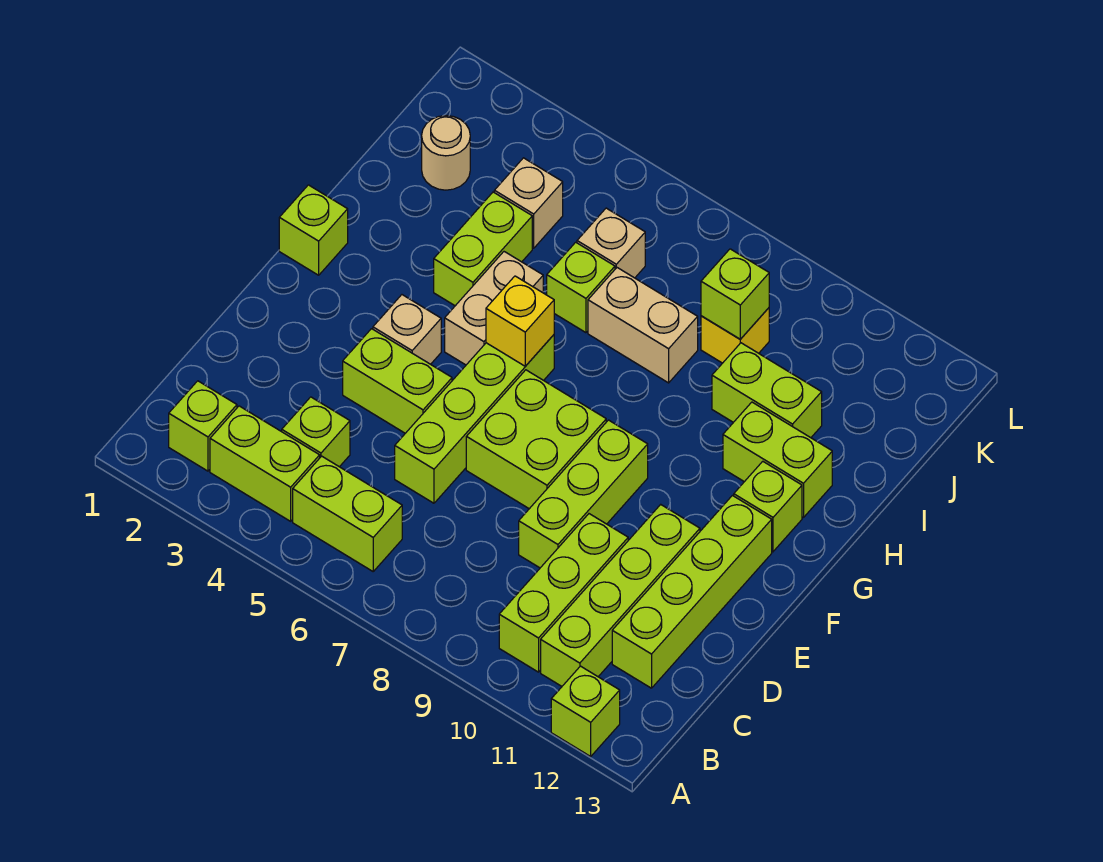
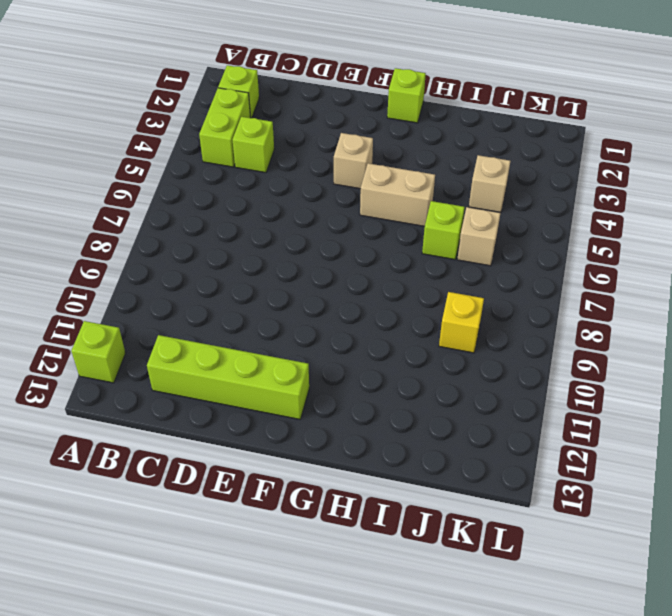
none -> lime brick B5:B6 level 1
none -> lime brick B10:D10 level 1
none -> lime brick B11:E11 level 1

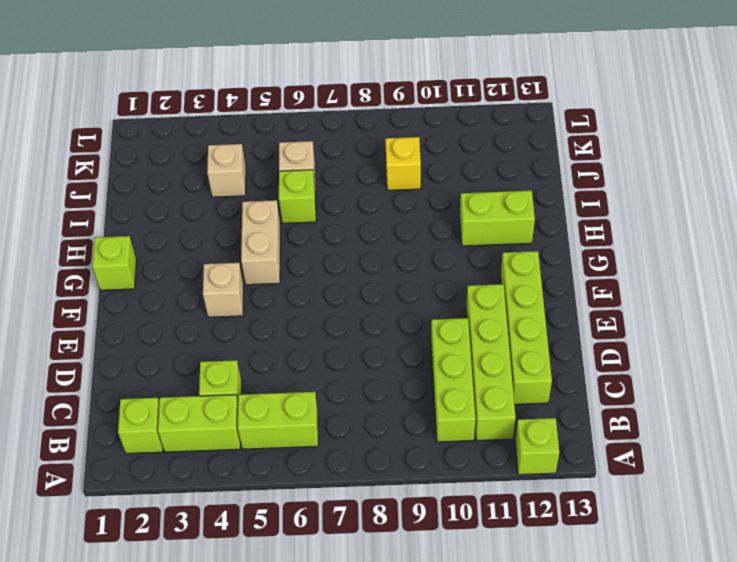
none -> lime brick D6:G6 level 1
none -> lime brick D9:F9 level 1
none -> lime brick E4:E5 level 1

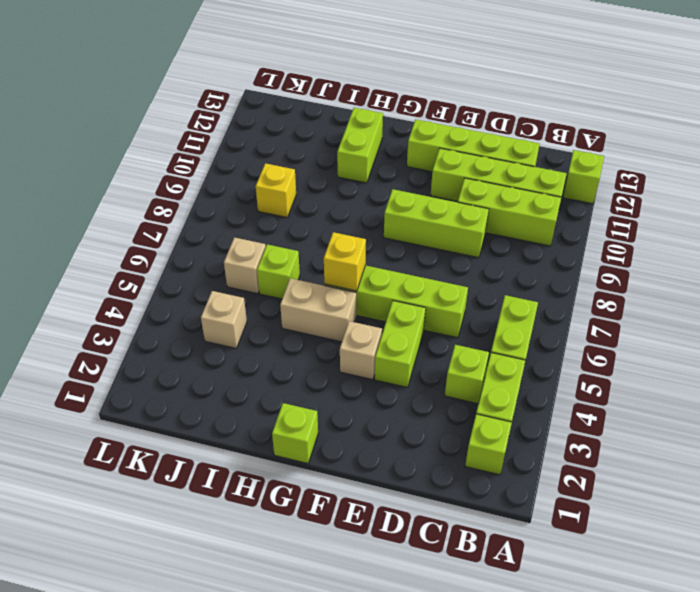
none -> lime brick E7:F8 level 1
none -> lime brick G12 level 1
none -> lime brick H4:I4 level 1

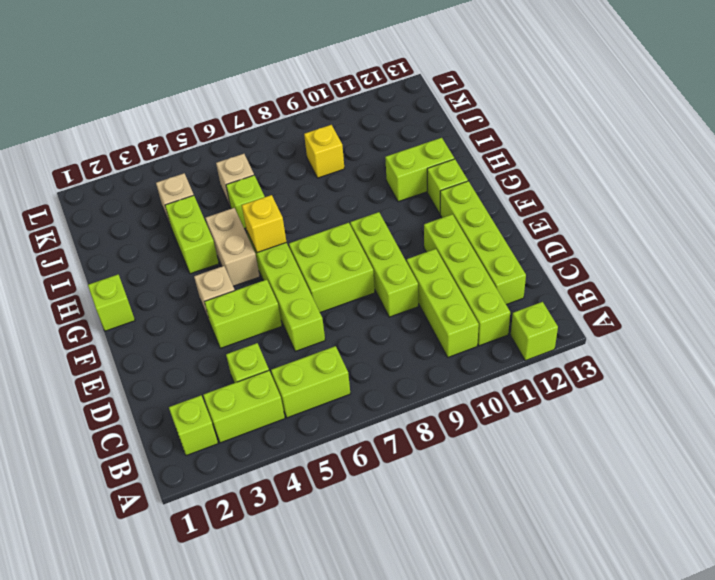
none -> tan brick I7:I8 level 1
none -> lime brick I10:I11 level 1
none -> tan round brick J2 level 1

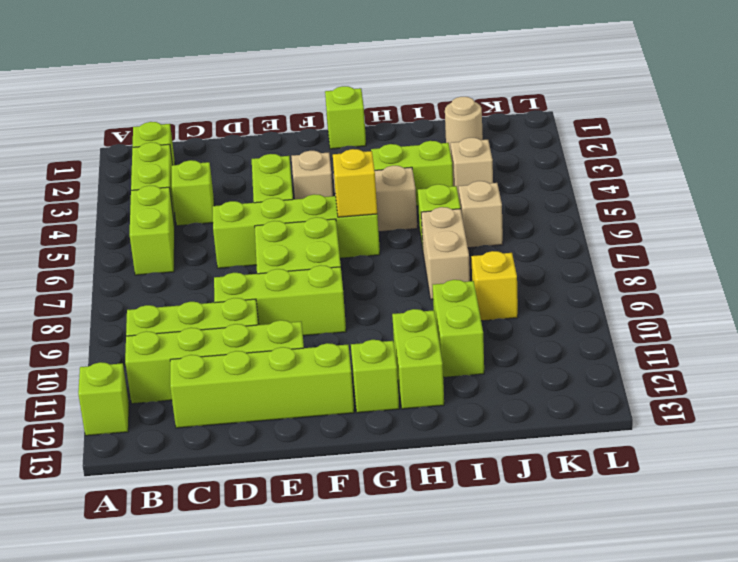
none -> lime brick J9 level 2

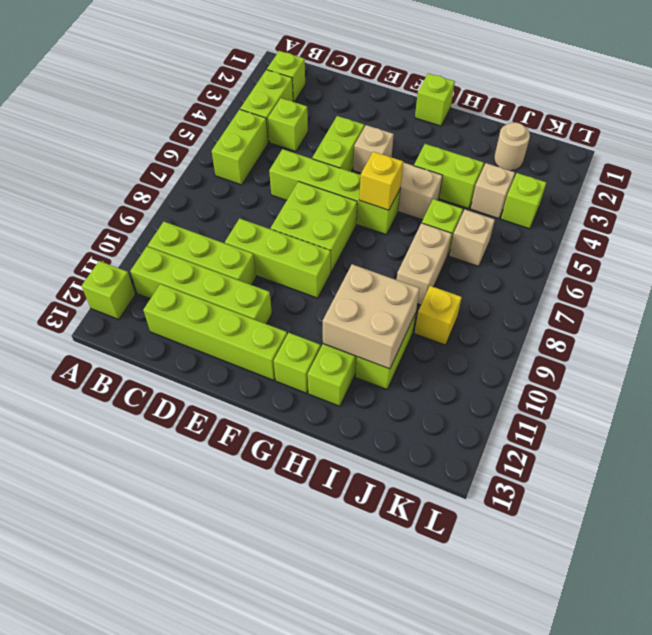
tan brick H10:I11 level 2 -> none
lime brick K4 level 1 -> lime brick J9 level 2

